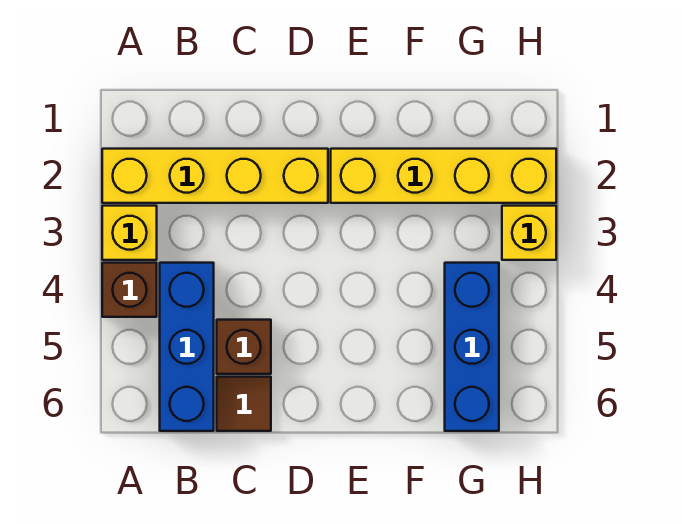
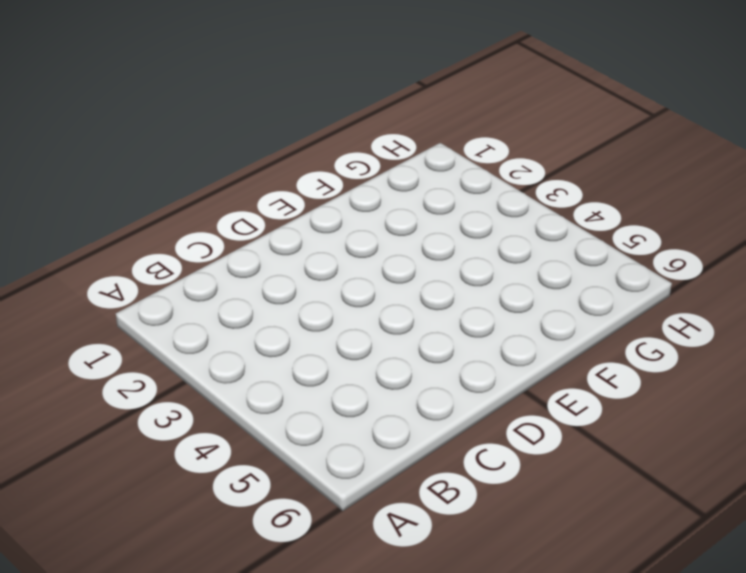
none -> yellow brick A2:D2 level 1
none -> yellow brick A3 level 1

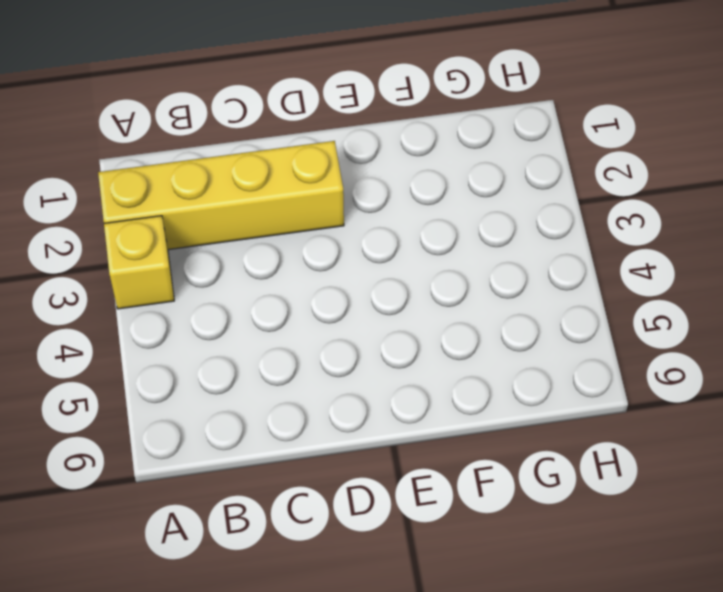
none -> brown brick A4 level 1
none -> blue brick B4:B6 level 1

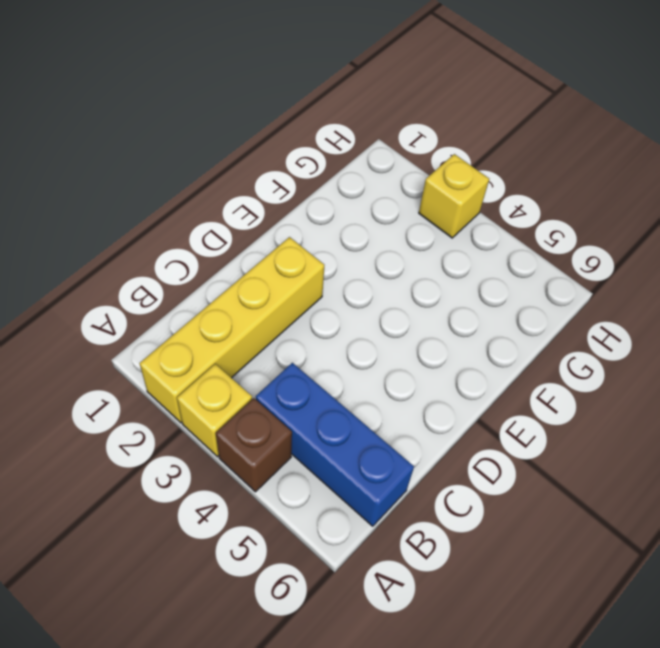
none -> brown brick C5 level 1
none -> brown tile C6 level 1

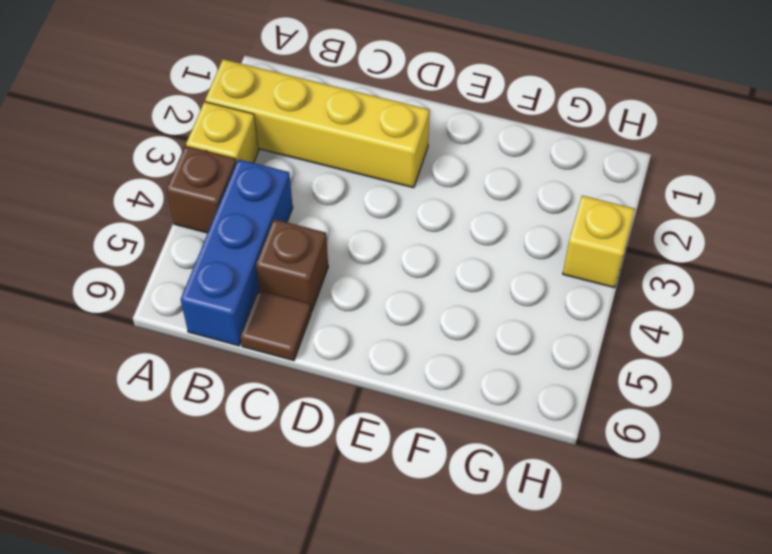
none -> yellow brick E2:H2 level 1
none -> blue brick G4:G6 level 1

